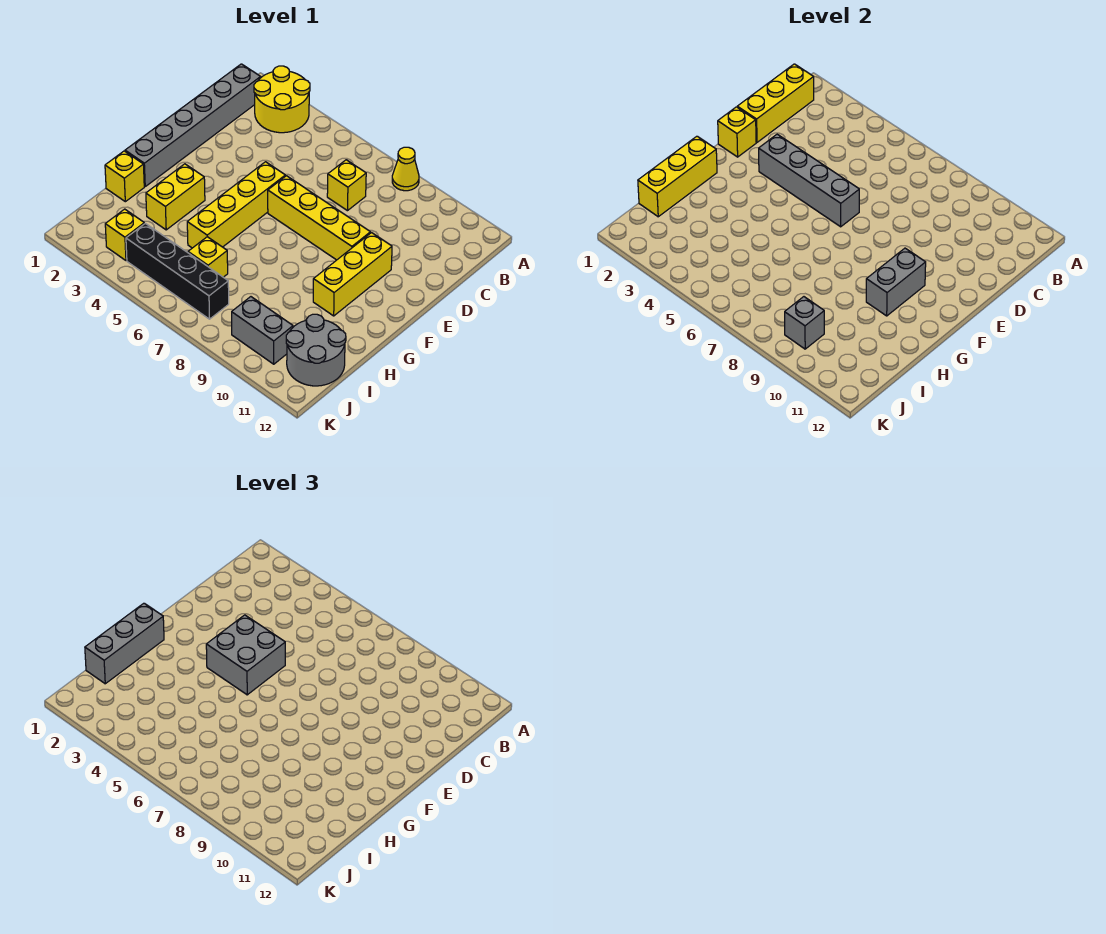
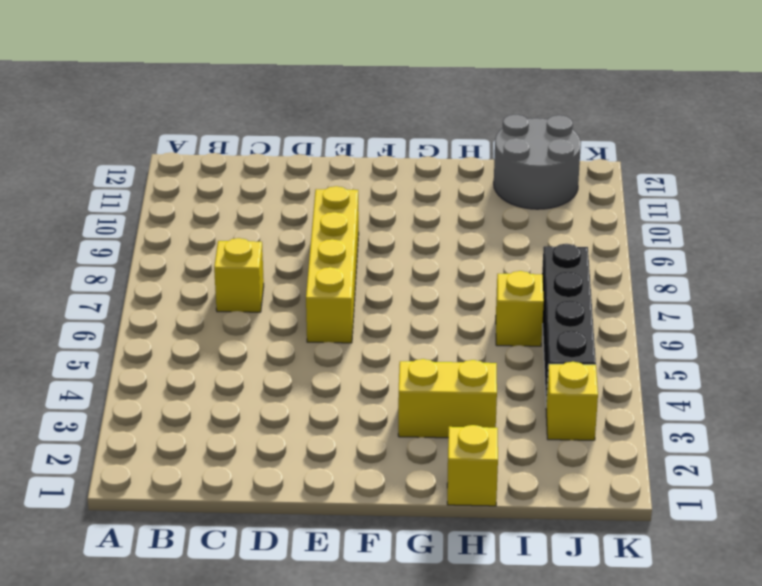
none -> yellow round brick A2:B3 level 1
none -> yellow cone A8 level 1
none -> grey brick B1:G1 level 1

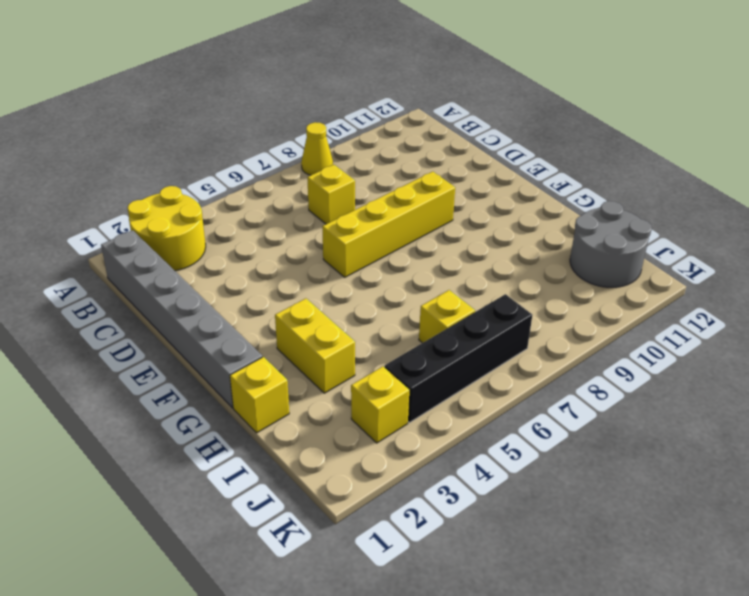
none -> yellow brick E5:H5 level 1
none -> yellow brick E10:G10 level 1
none -> grey brick J9:J10 level 1

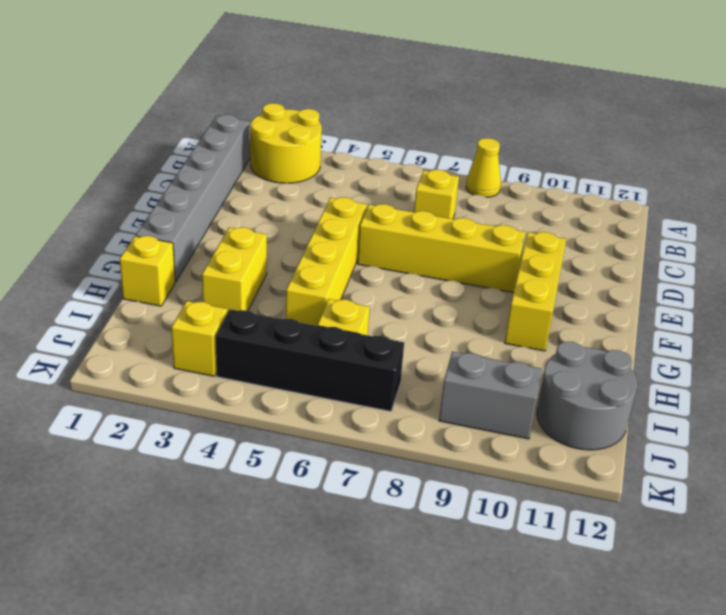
none -> yellow brick B1:D1 level 2
none -> yellow brick E1 level 2
none -> grey brick E3:E6 level 2

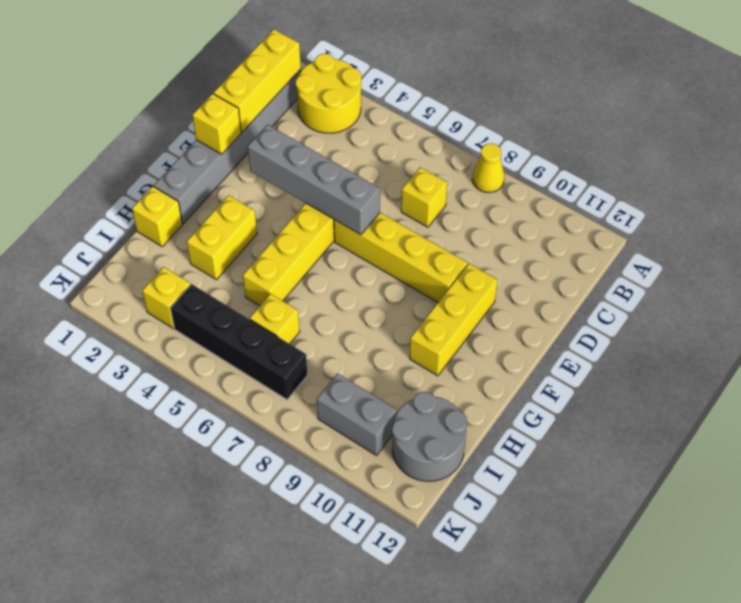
none -> grey brick F10:G10 level 2
none -> yellow brick G1:I1 level 2
none -> grey brick J9 level 2

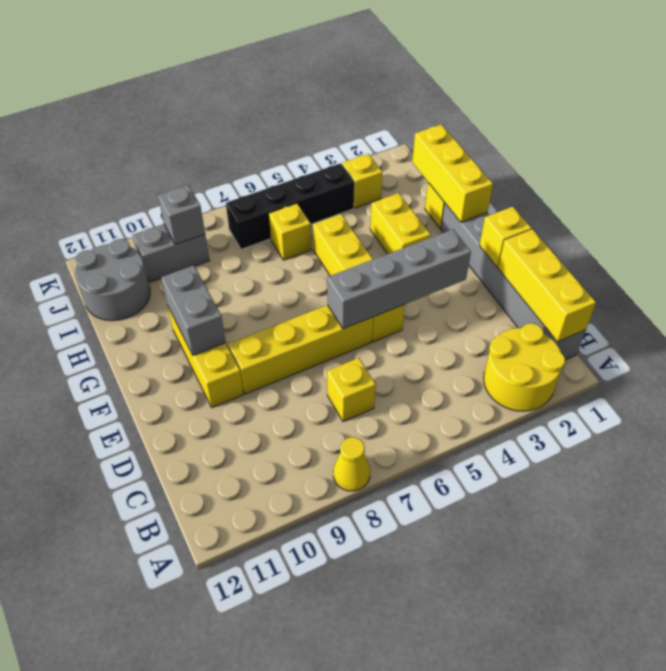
none -> grey brick E4:F5 level 3
none -> grey brick G1:I1 level 3

